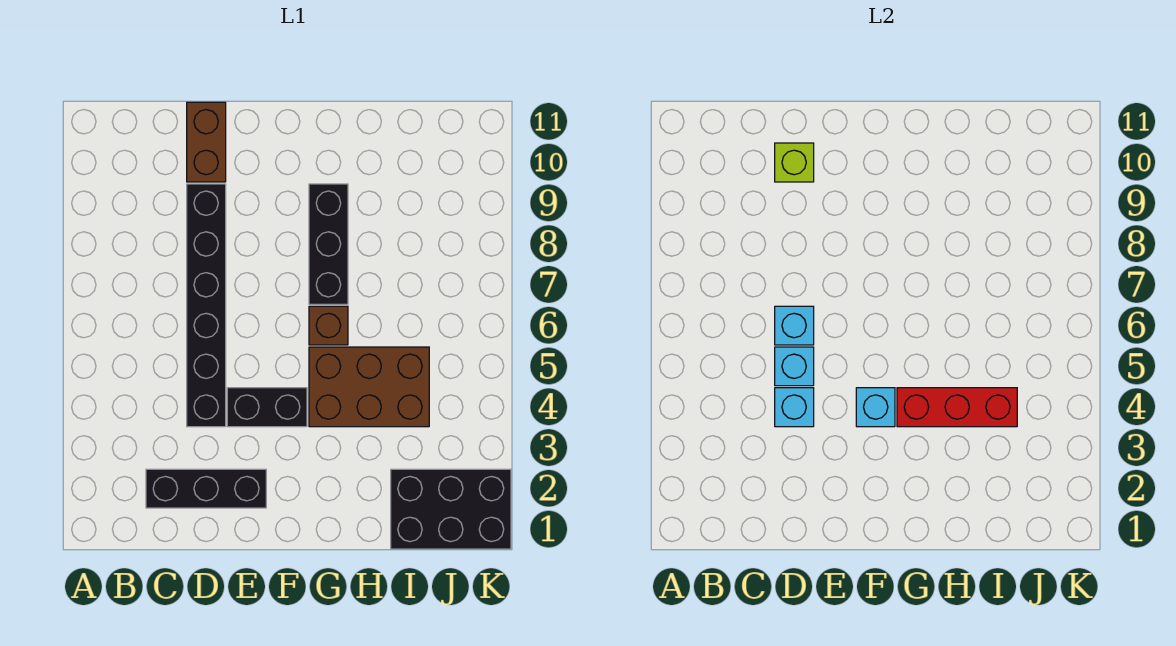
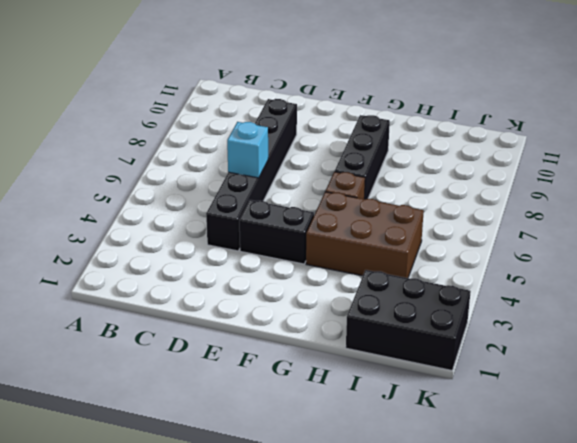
none -> black brick C2:E2 level 1
none -> brown brick D10:D11 level 1
none -> cyan brick D4 level 2

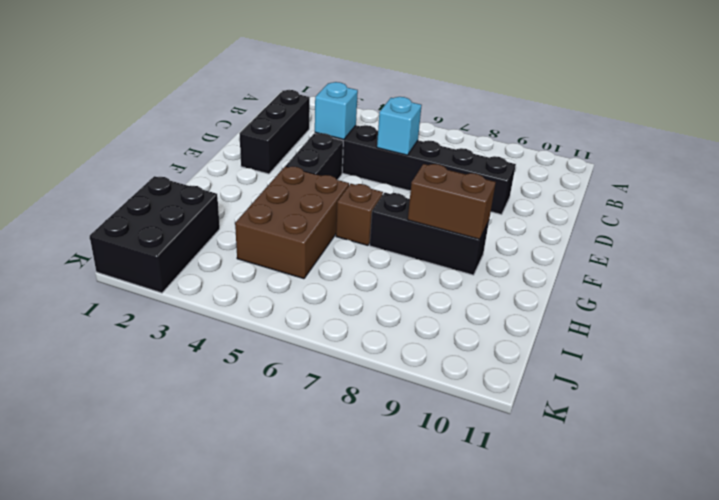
brown brick G8:G9 level 2 -> brown brick D10:D11 level 1
none -> cyan brick D5 level 2
none -> lime brick D10 level 2
none -> cyan brick F4 level 2

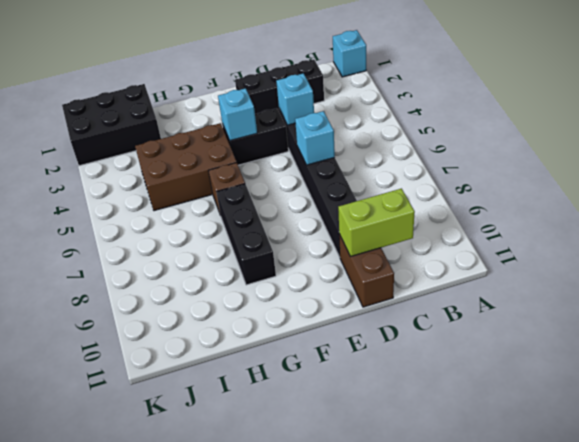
cyan brick A1 level 1 -> cyan brick D5 level 2
lime brick C10:D10 level 2 -> lime brick D10 level 2
none -> red brick G4:I4 level 2

